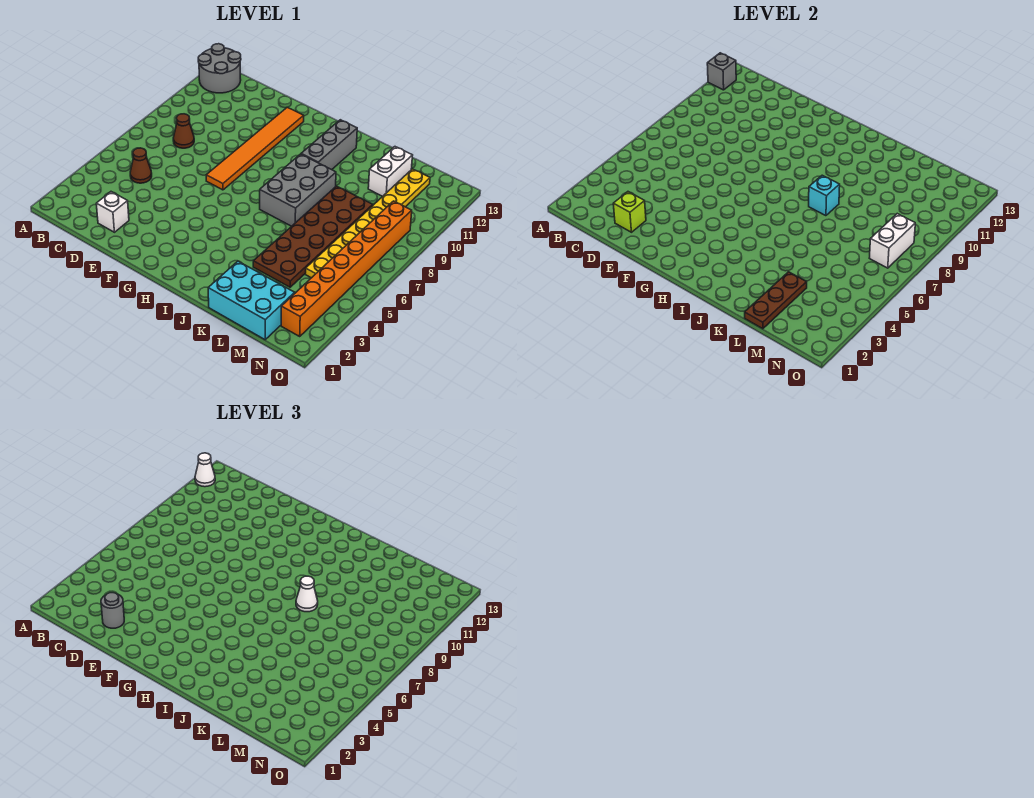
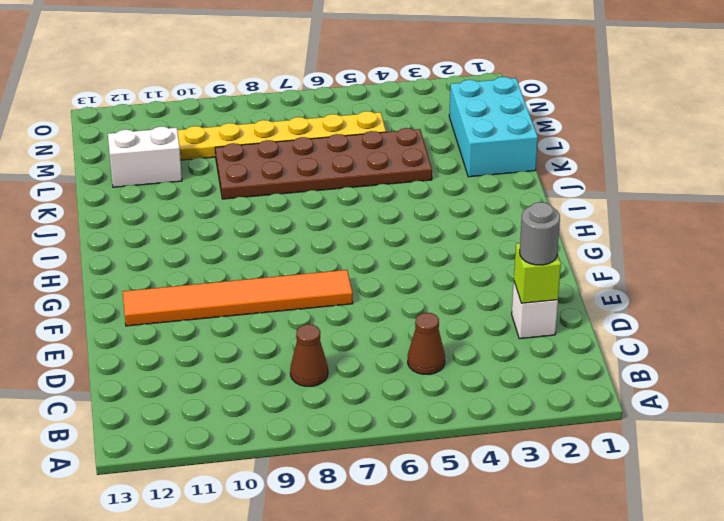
none -> grey round brick A12:B13 level 1
none -> grey brick I7:J9 level 1
none -> grey brick I10:I12 level 1

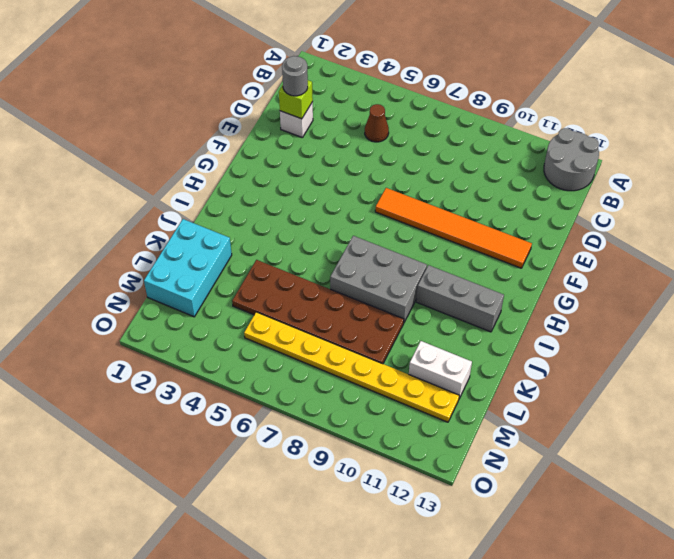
none -> brown cone C8 level 1
none -> orange brick N2:N9 level 1
none -> grey brick A12 level 2

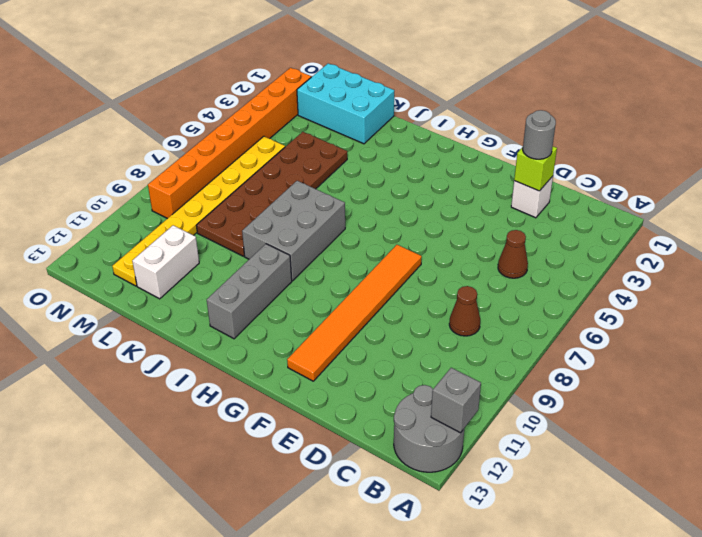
none -> cyan brick J8 level 2
none -> brown plate L1:L3 level 2
none -> white brick N7:N8 level 2

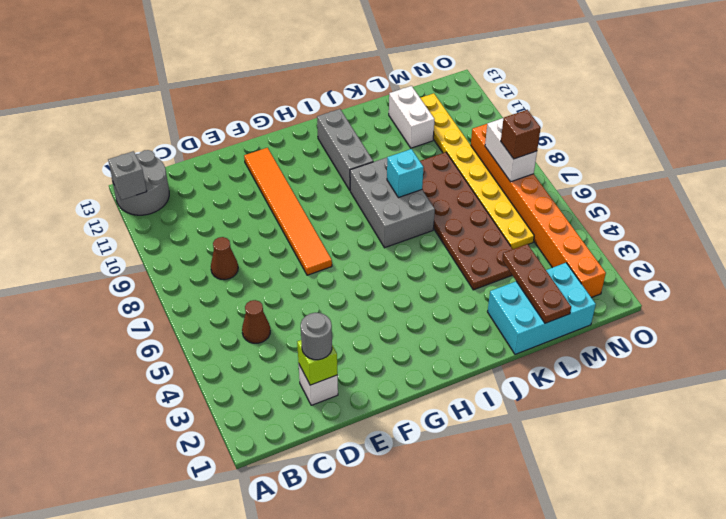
brown brick N7 level 3 -> none
none -> white cone A12 level 3
none -> white cone J8 level 3

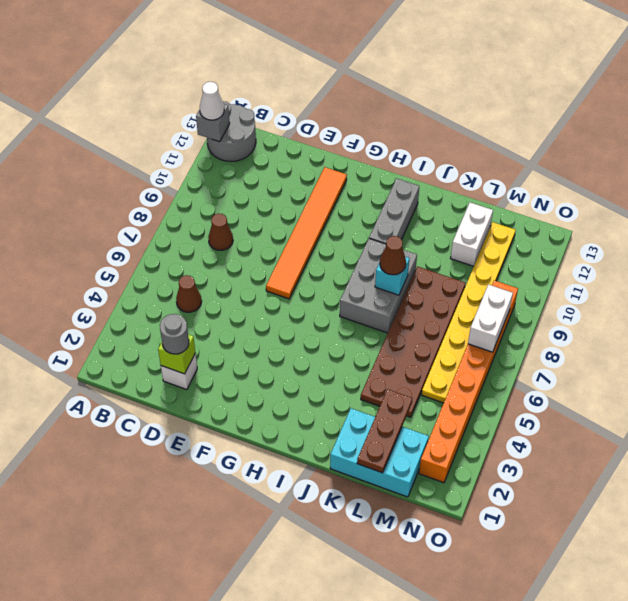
brown cone J8 level 3 -> white cone J8 level 3

